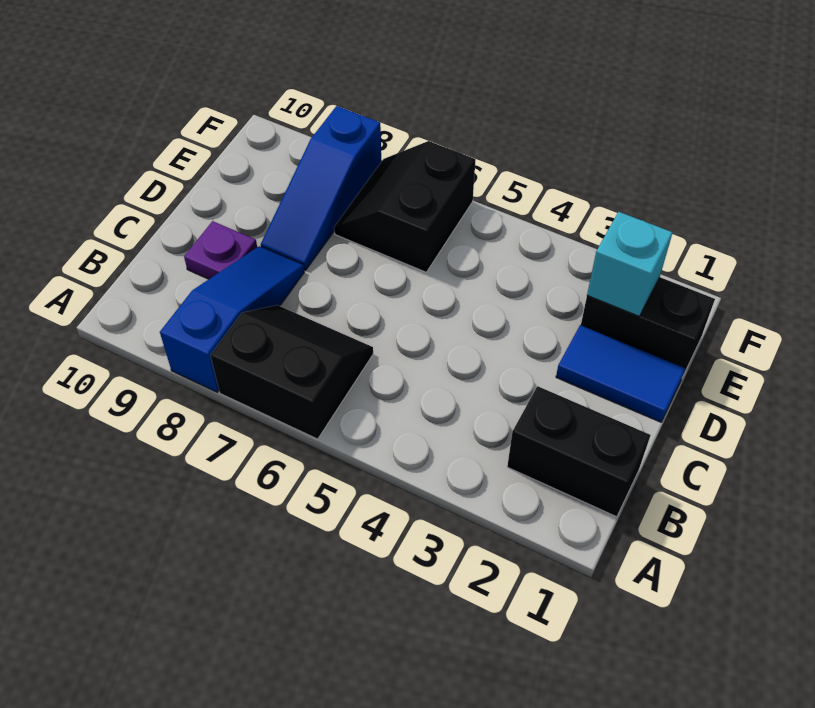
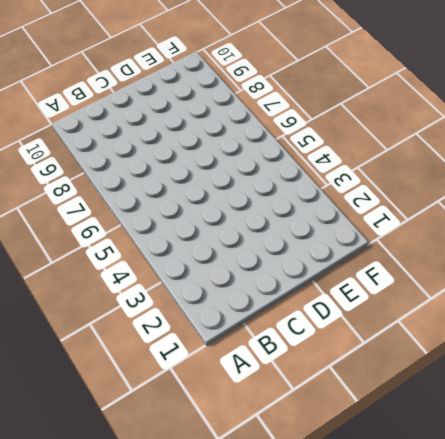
none -> black slope A6:B7 level 1 top A
none -> blue slope A8:C8 level 1 top A

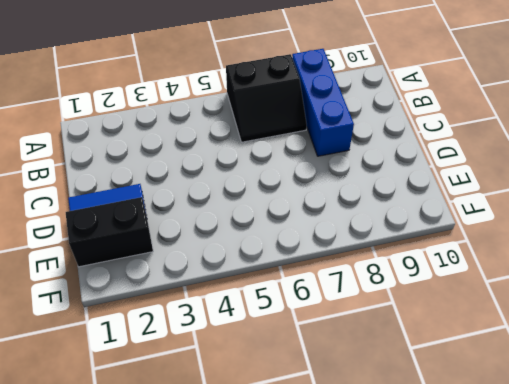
blue brick A8:C8 level 1 -> blue slope A8:C8 level 1 top A
none -> black brick B1:B2 level 1
none -> purple plate C9 level 1

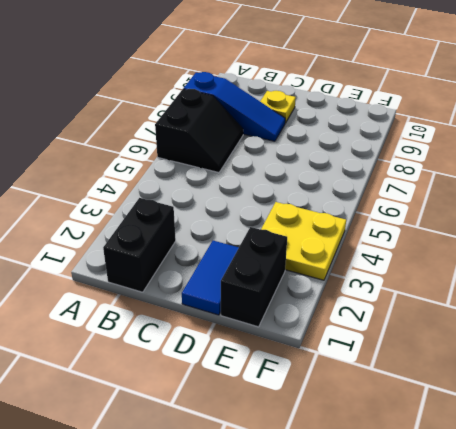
yellow plate C9 level 1 -> purple plate C9 level 1
yellow plate E3:F4 level 1 -> none
none -> blue slope D8:F8 level 1 top F
none -> black slope E6:F7 level 1 top 6

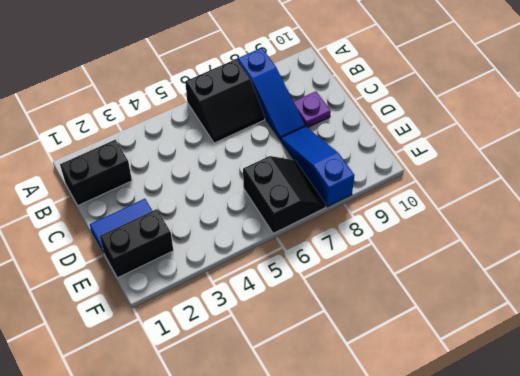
none -> cyan brick E2 level 2

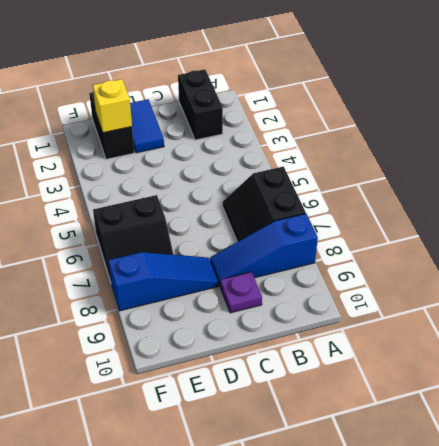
yellow brick E2 level 2 -> cyan brick E2 level 2

